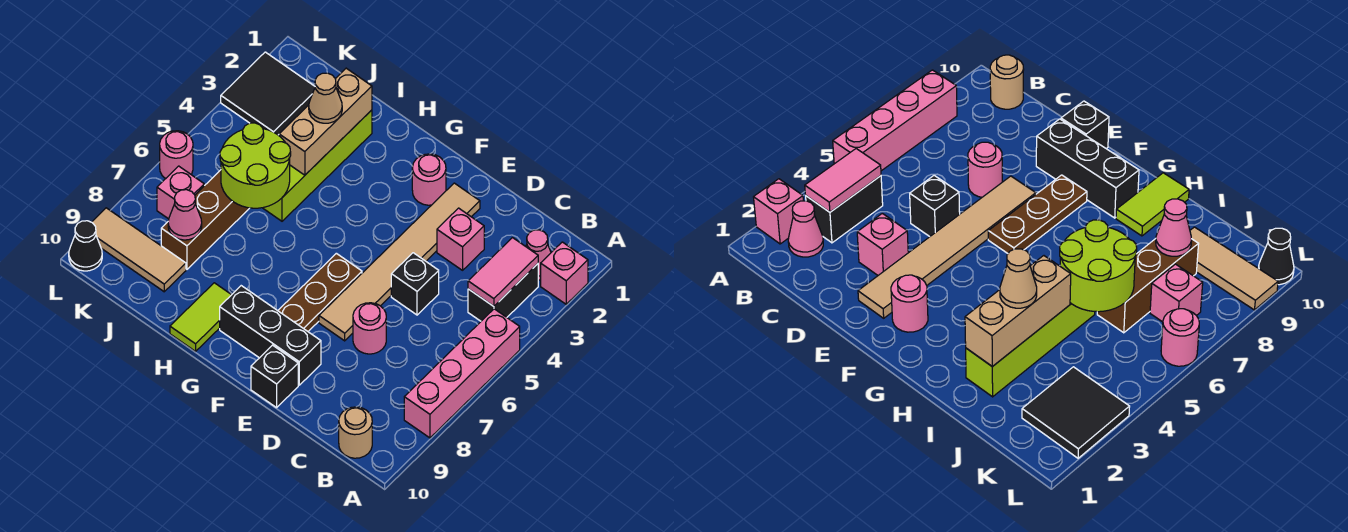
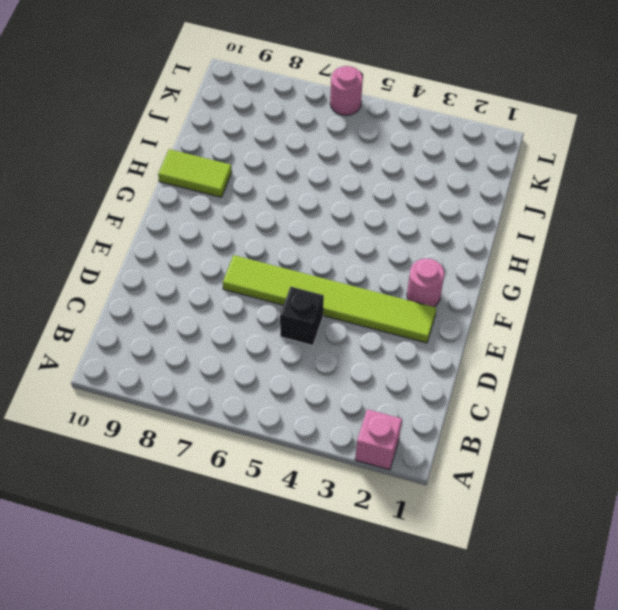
lime tile E2:E7 level 1 -> tan tile E2:E7 level 1
none -> pink brick A5:A8 level 1
none -> pink cone B2 level 1
none -> black brick B3:B4 level 1

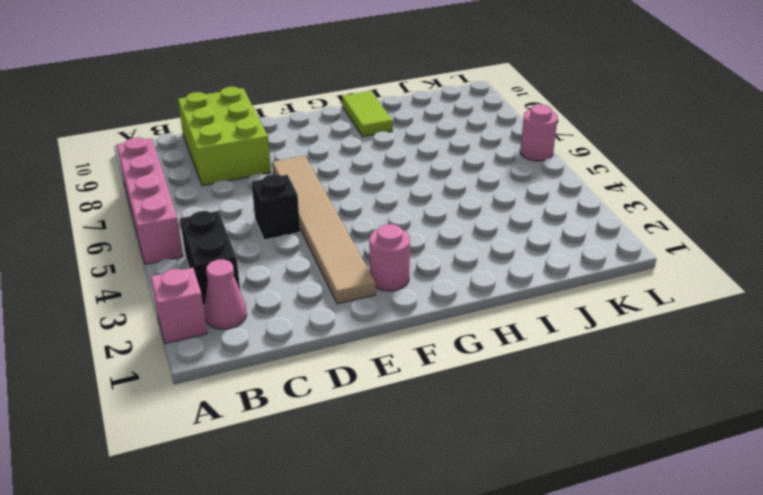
lime brick C8:D10 level 1 -> none
none -> tan round brick B10 level 1
none -> pink brick D3 level 1
none -> pink round brick D7 level 1

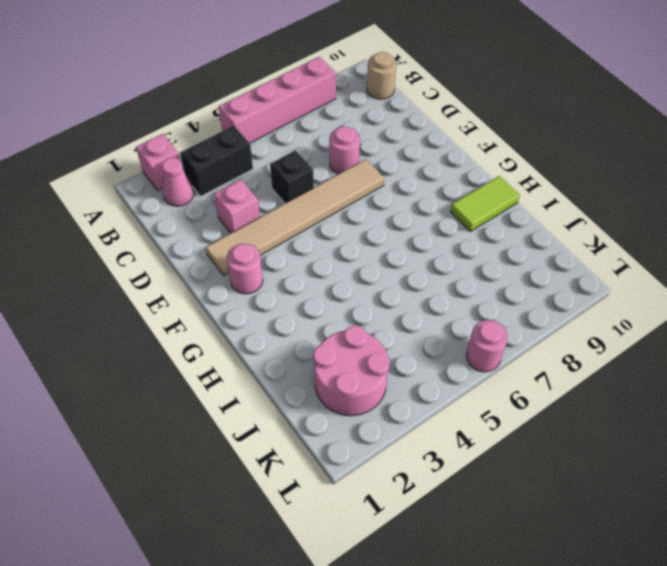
pink round brick J2:K3 level 1 -> black tile K2:L3 level 1
none -> black brick E9:G9 level 1
none -> black brick E10 level 1
none -> brown plate F6:F8 level 1

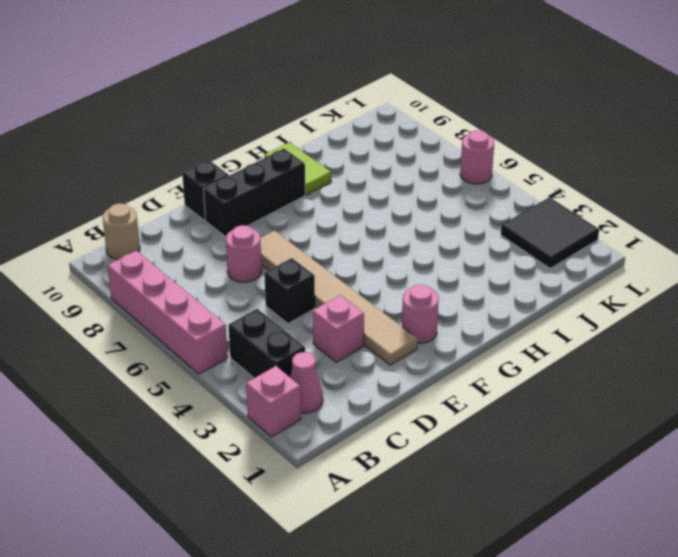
none -> brown plate F6:F8 level 1
none -> lime brick I2:I5 level 1
none -> brown brick J6:J8 level 1

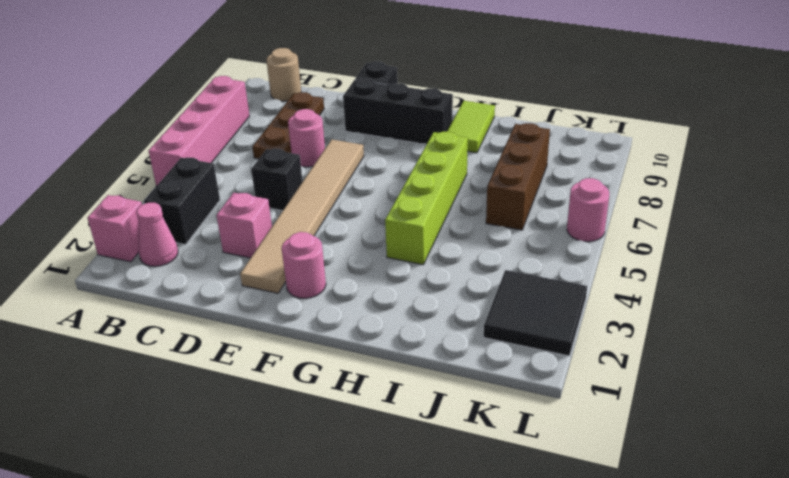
brown plate C7:C9 level 1 -> brown plate F6:F8 level 1
lime brick H4:H7 level 1 -> lime brick I2:I5 level 1
none -> tan tile J9:L9 level 1
none -> pink brick K7 level 1
none -> black cone L10 level 1

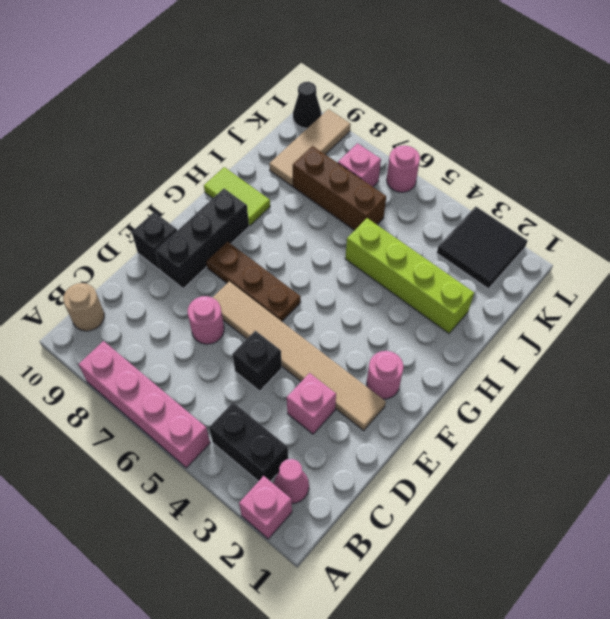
none -> pink tile B3:B4 level 2
none -> tan brick I2:I4 level 2
none -> lime round brick I5:J6 level 2

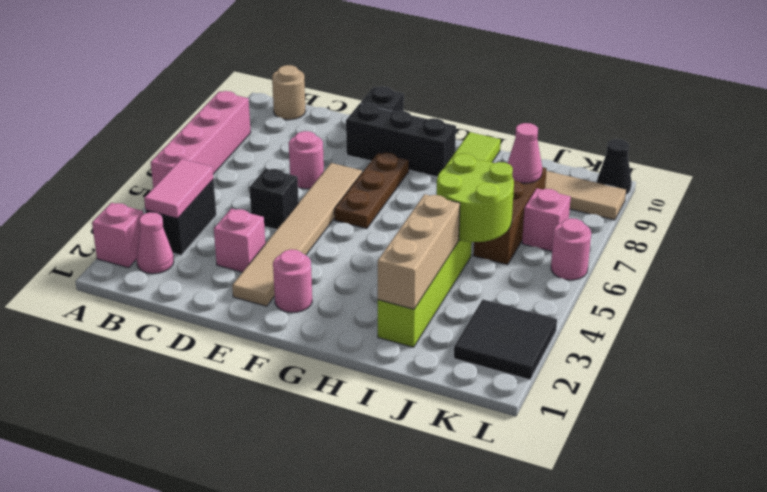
none -> tan cone I3 level 3

